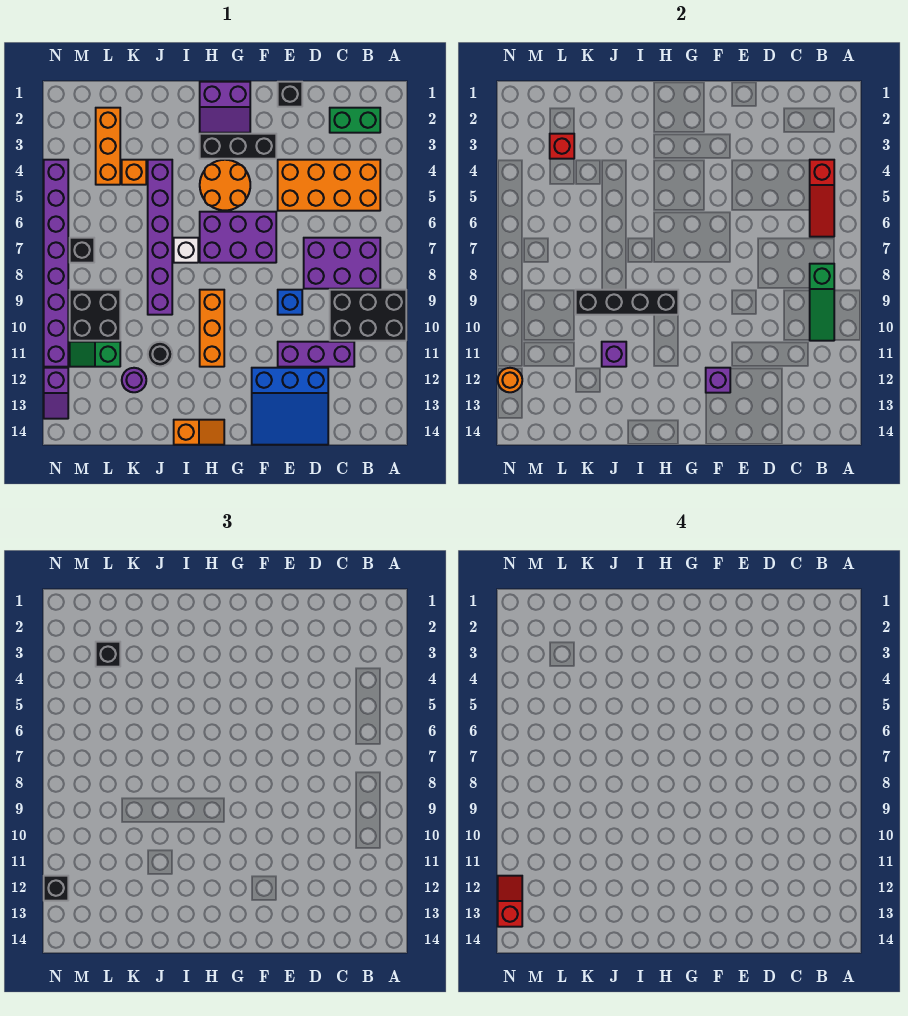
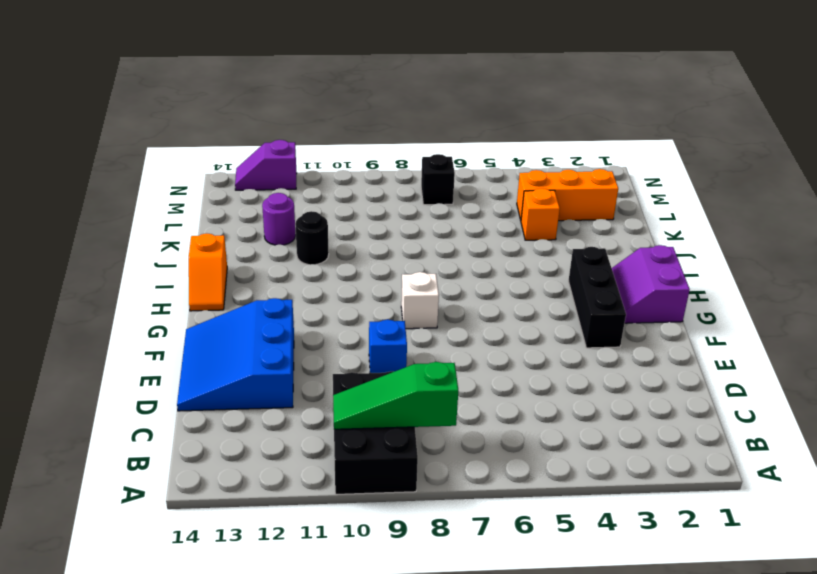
white brick G8 level 1 -> white brick I7 level 1
none -> green brick B2:C2 level 1
none -> orange brick B4:E5 level 1
none -> purple brick B7:D8 level 1
none -> purple brick C11:E11 level 1

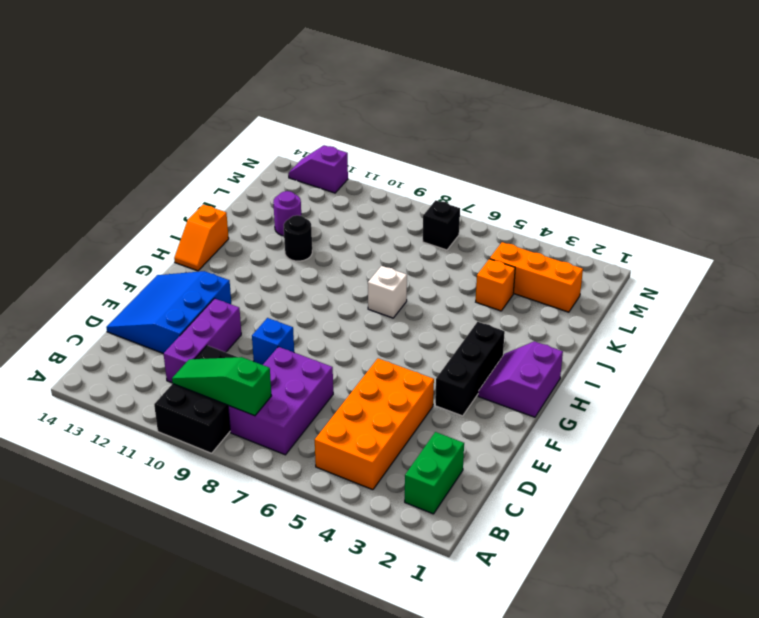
none -> black brick E1 level 1
none -> purple brick F6:H7 level 1
none -> orange round brick G4:H5 level 1
none -> orange brick H9:H11 level 1

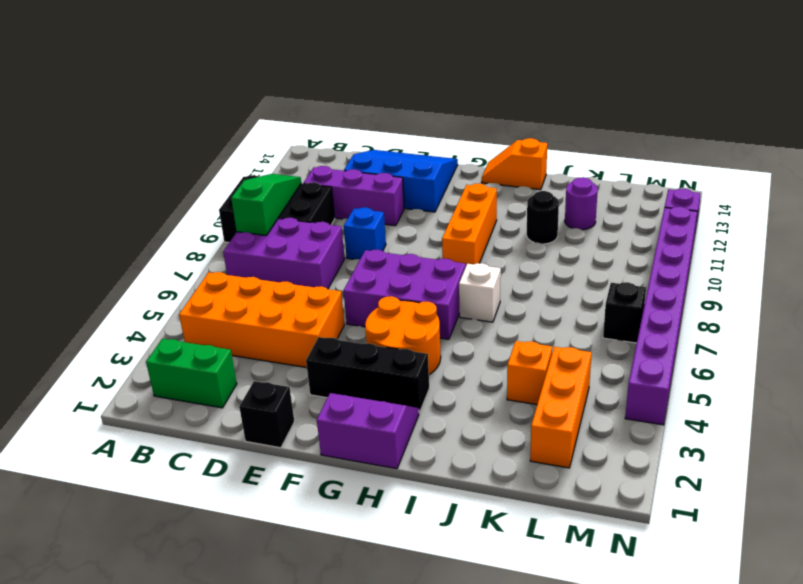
none -> purple brick J4:J9 level 1
none -> black brick L9:M10 level 1
none -> green slope L11:M11 level 1 top L
none -> red slope B4:B6 level 2 top 4

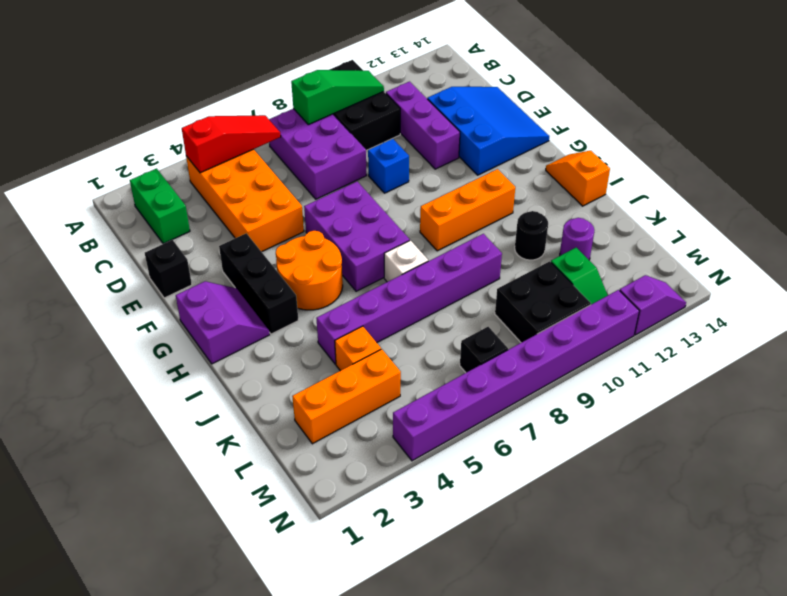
none -> purple brick F12 level 2
none -> black brick H9:K9 level 2
none -> purple brick J11 level 2
none -> red brick L3 level 2

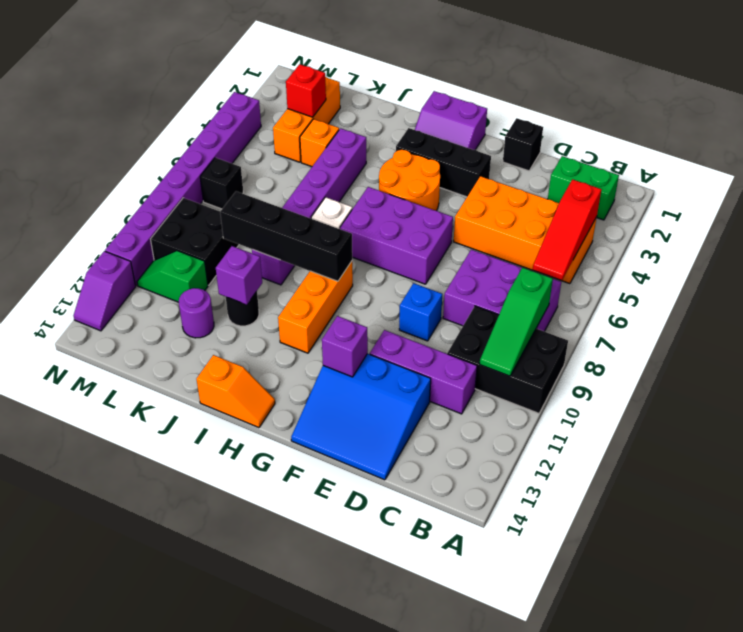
none -> orange round brick N12 level 2
none -> black brick L3 level 3
none -> black brick N12 level 3
none -> red slope N12:N13 level 4 top 13

